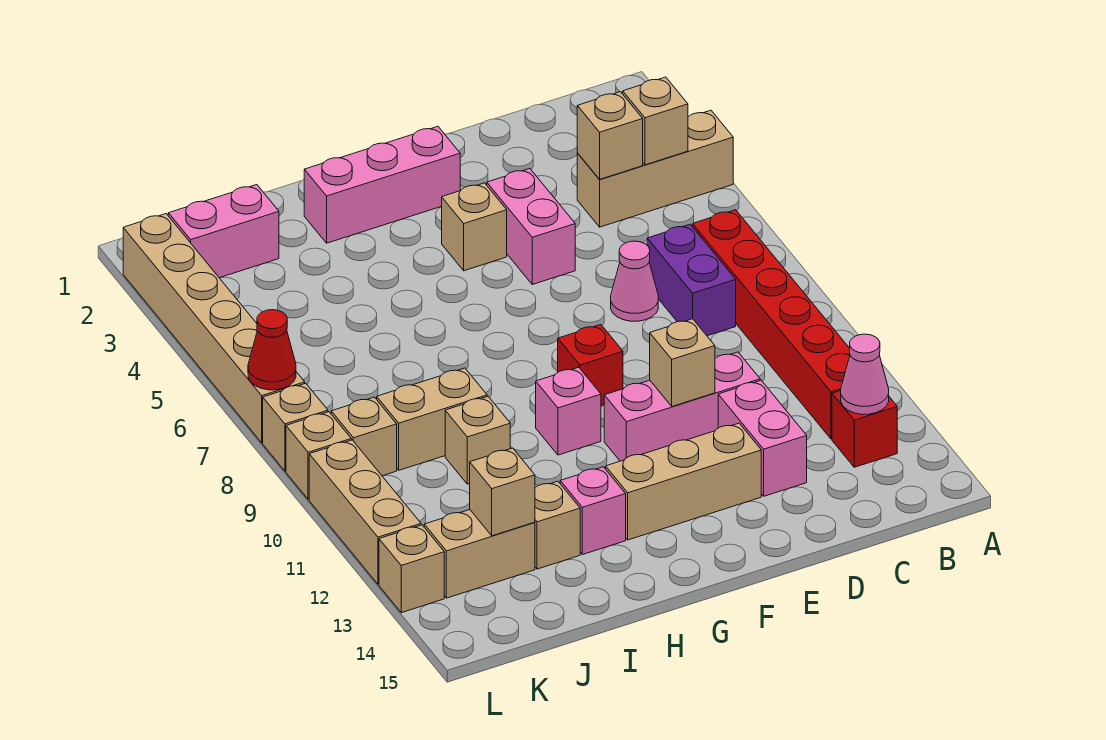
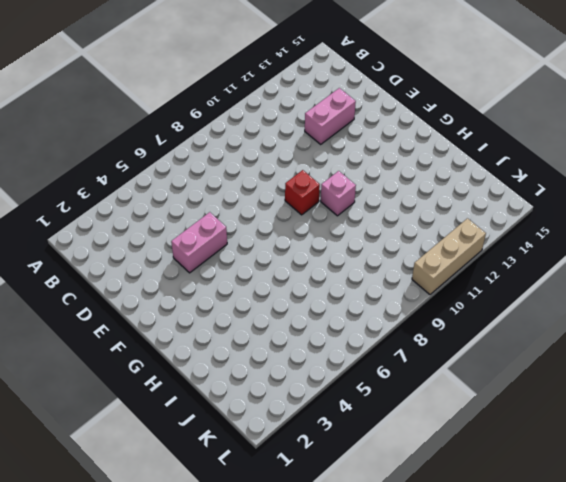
none -> tan brick A4:C4 level 1
none -> red brick B7:B12 level 1
none -> red brick B13 level 1
none -> purple brick C7:C8 level 1

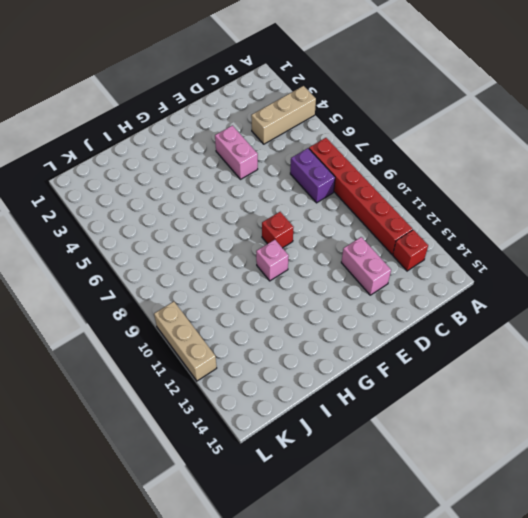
none -> pink cone D7 level 1
none -> pink brick D11:F11 level 1
none -> tan brick E13:G13 level 1
none -> pink brick F2:H2 level 1

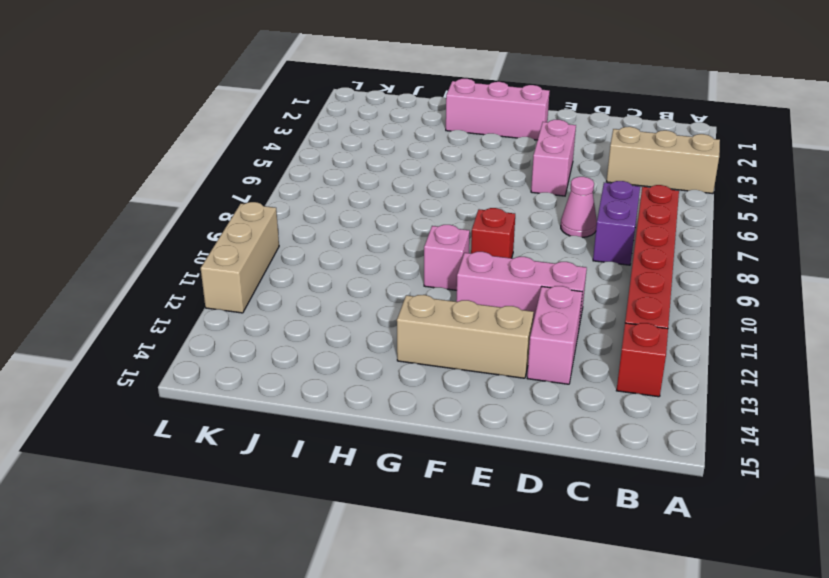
none -> tan brick F4 level 1
none -> pink brick H13 level 1
none -> tan brick I9:J9 level 1
none -> tan brick I10 level 1

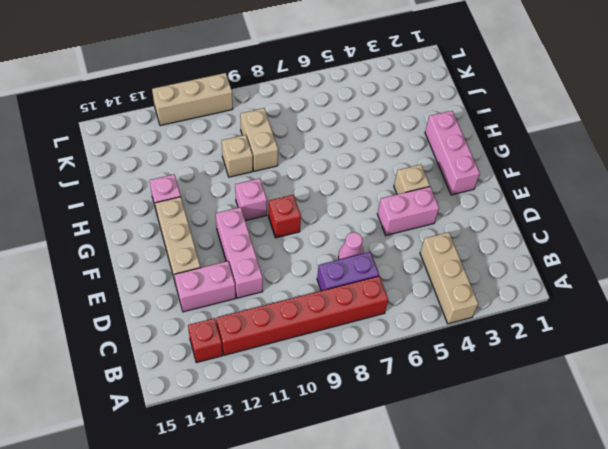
none -> tan brick I13 level 1
none -> pink brick J2:K2 level 1
none -> tan brick J13:K13 level 1
none -> tan brick K9 level 1

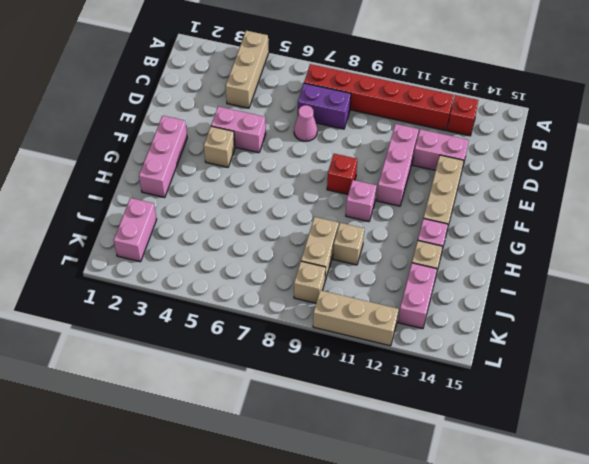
pink brick J13:K13 level 1 -> tan brick J13:K13 level 1
none -> tan brick L2:L7 level 1
none -> tan brick L8 level 1
none -> tan brick L9 level 1
none -> tan brick L13 level 1

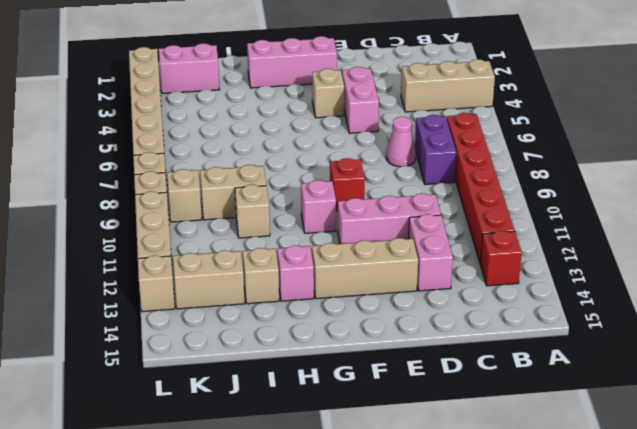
none -> tan brick B4 level 2
none -> pink cone B13 level 2
none -> tan brick C4 level 2
none -> tan brick E11 level 2

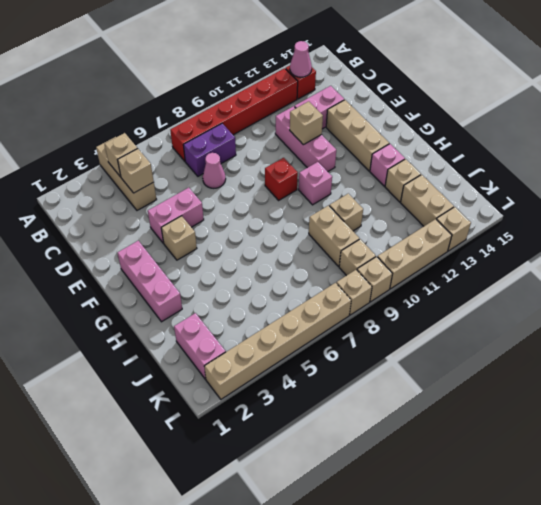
none -> tan brick J13 level 2
none -> red cone L7 level 2

